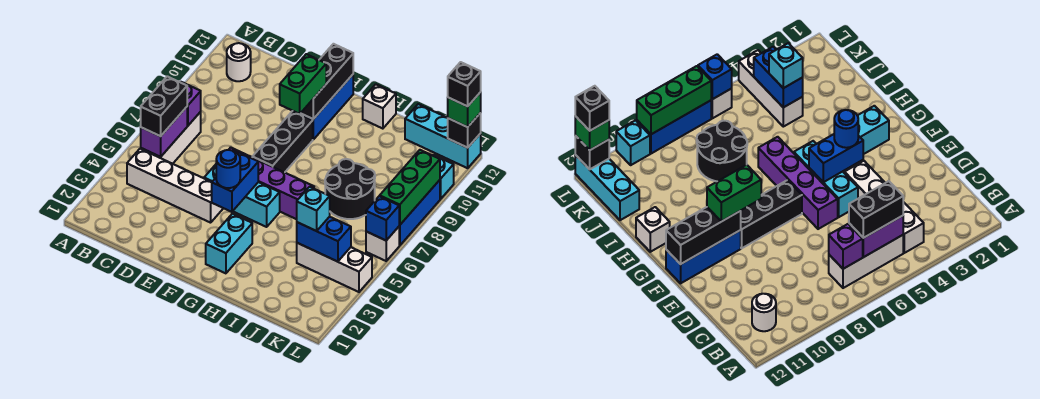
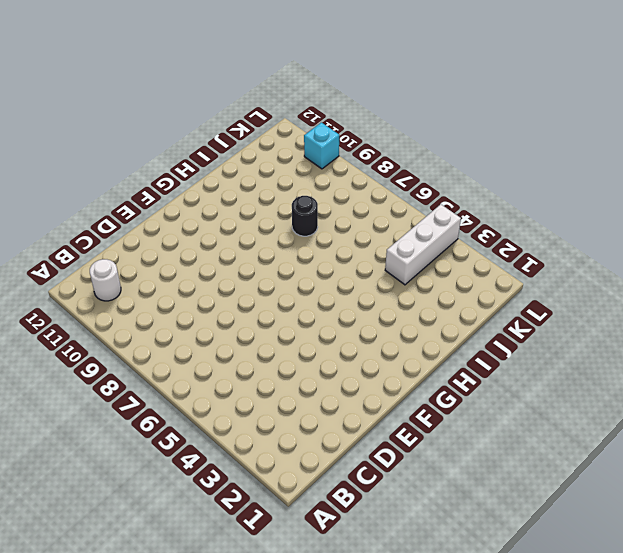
black round brick I8 level 1 -> black round brick I7:J8 level 1
none -> white brick B4:E4 level 1
none -> white brick B5:B7 level 1
none -> cyan brick E5:G5 level 1

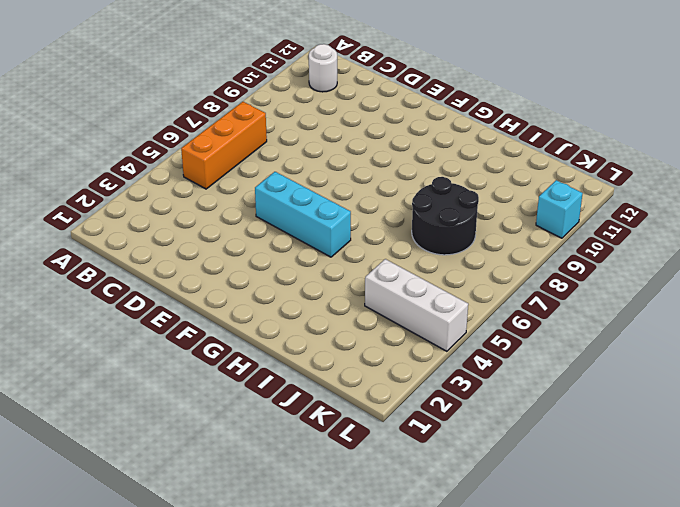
orange brick B5:B7 level 1 -> white brick B5:B7 level 1
none -> white brick B4:E4 level 1
none -> purple brick E6:H6 level 1
none -> black brick F7:F9 level 1

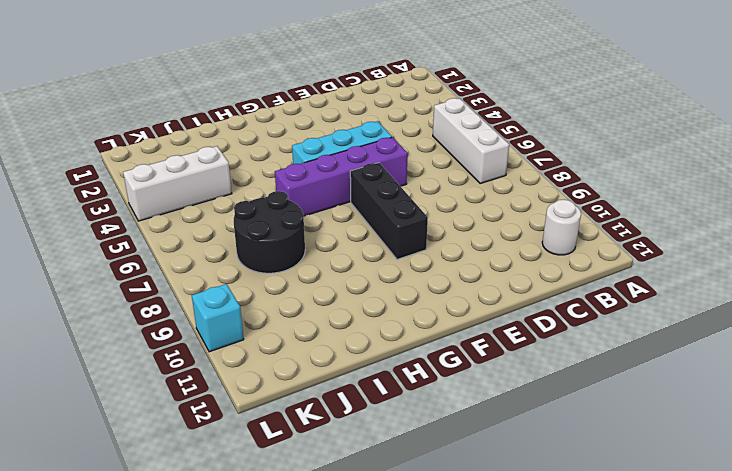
none -> white brick B4:E4 level 1
none -> blue brick F10:F12 level 1
none -> cyan brick G2:G3 level 1

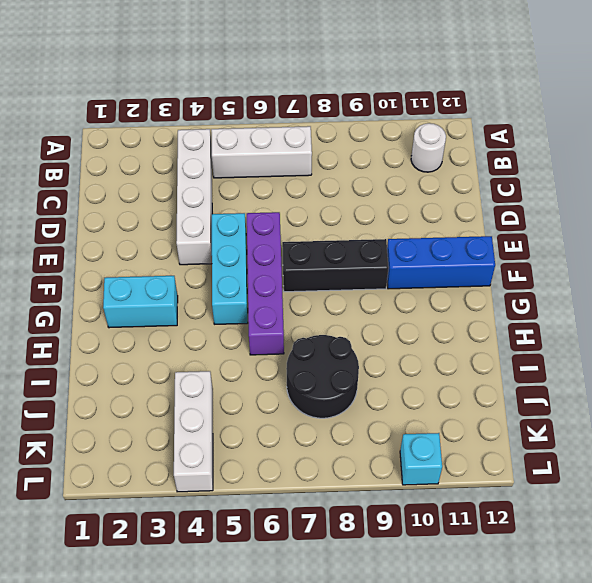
none -> white brick H12 level 1
none -> cyan brick J12:L12 level 1
none -> white brick L6 level 1

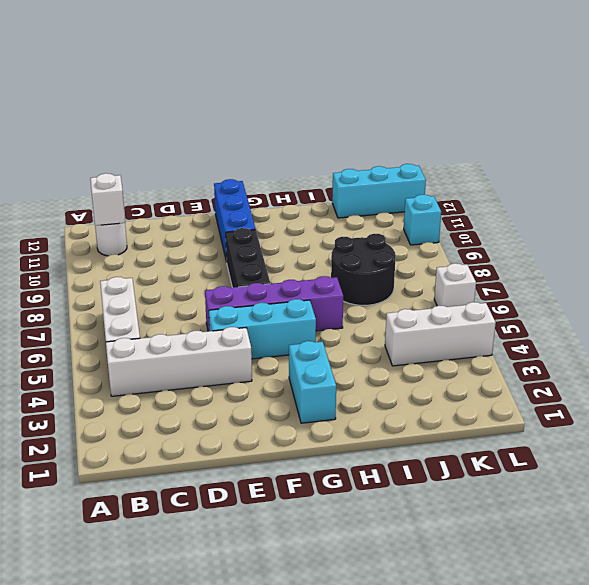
white brick B11 level 2 -> white brick H12 level 1
none -> blue brick L7:L9 level 1
none -> purple brick B5:B6 level 2
none -> purple brick B7 level 2

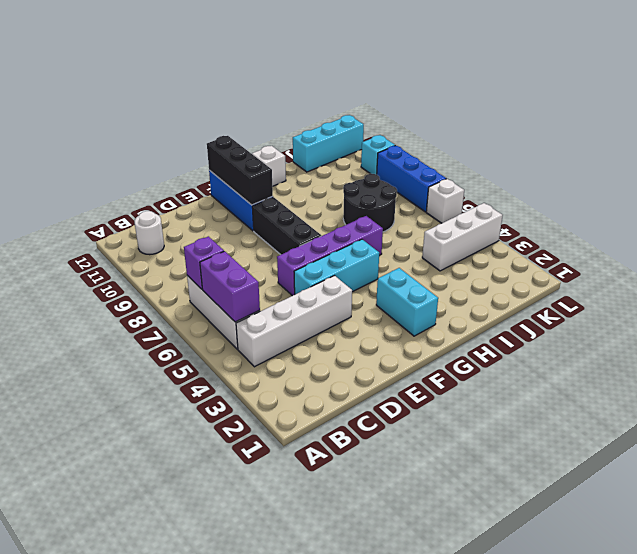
none -> blue brick F4:F5 level 2
none -> blue brick J4:K4 level 2
none -> blue brick L6 level 2

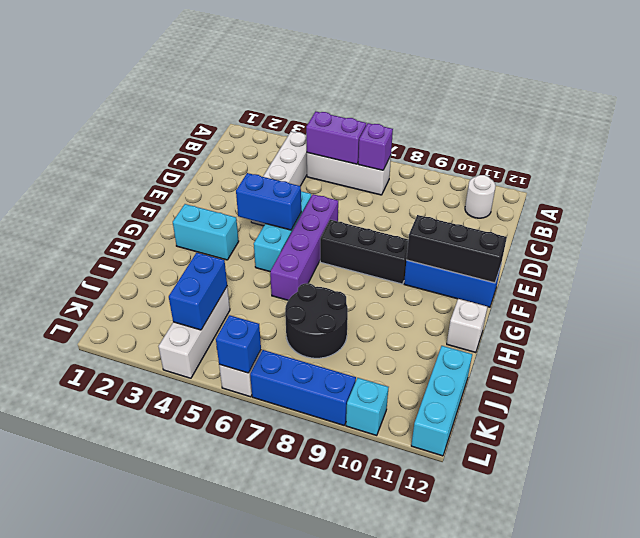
none -> green brick L7:L9 level 2
none -> black brick L12 level 2
none -> black brick B5:B6 level 3

